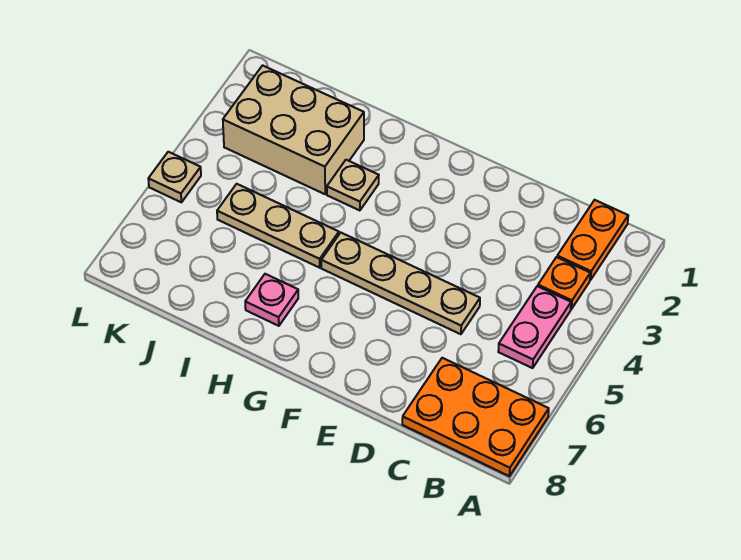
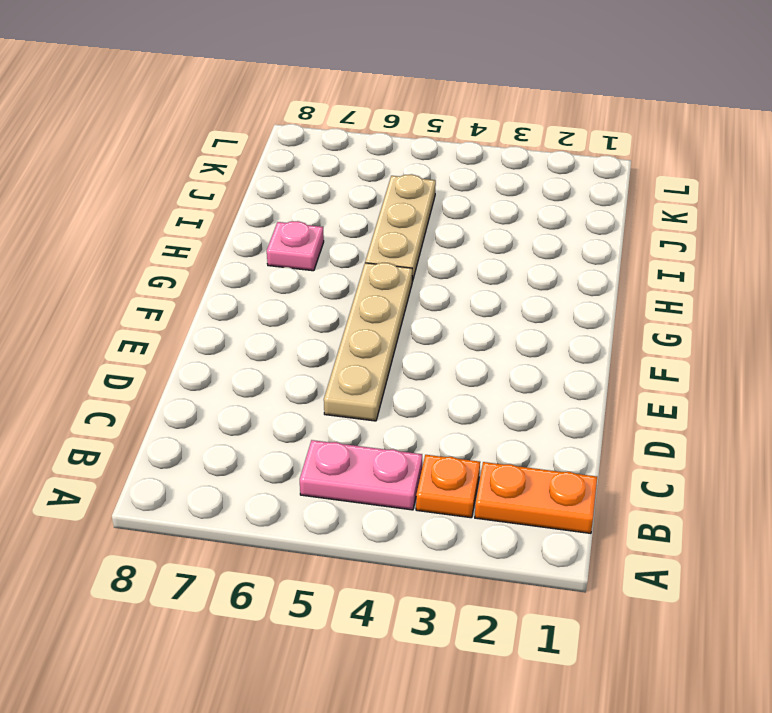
none -> orange plate A7:C8 level 1
none -> tan plate H3 level 1

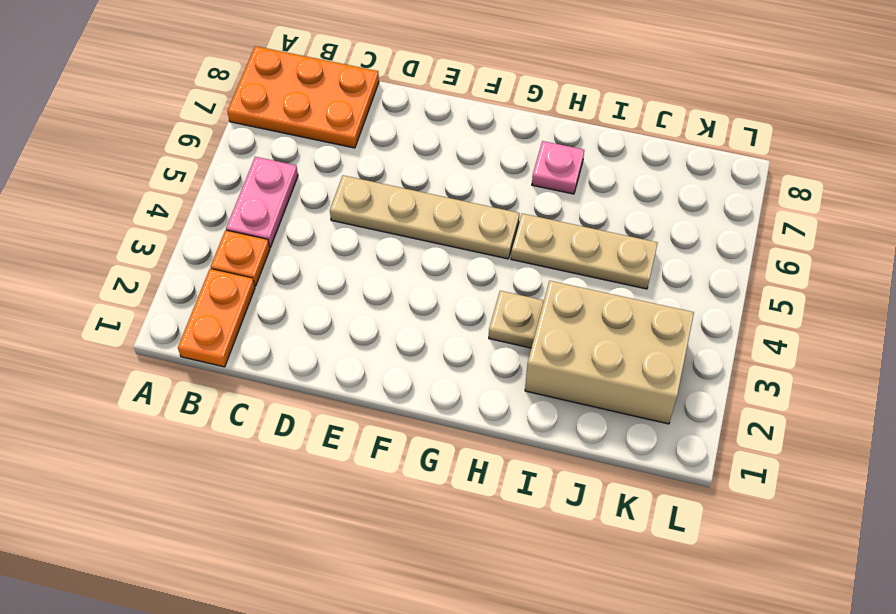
none -> tan plate L5 level 1

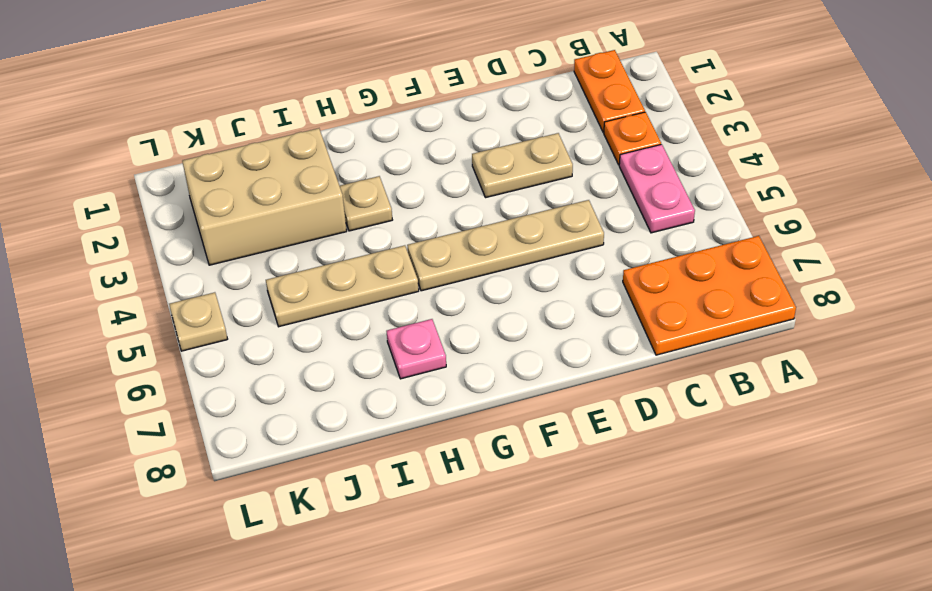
tan plate D3:E3 level 1 -> none

